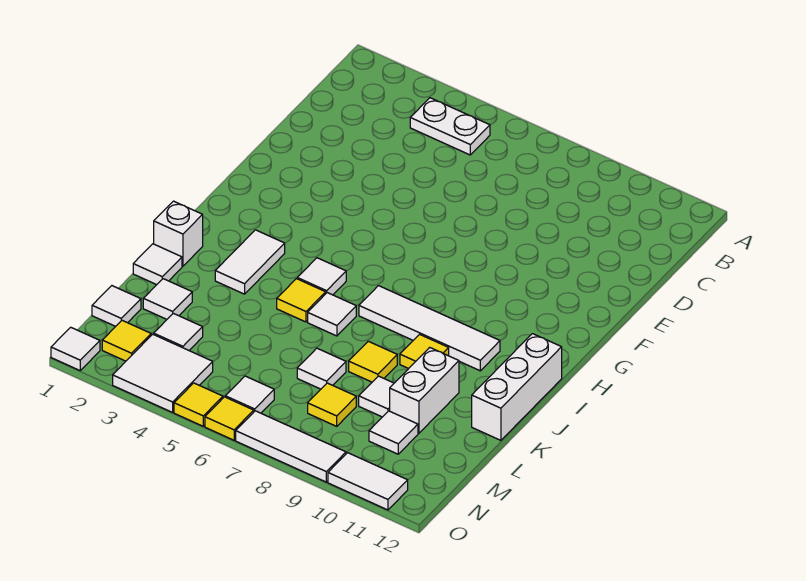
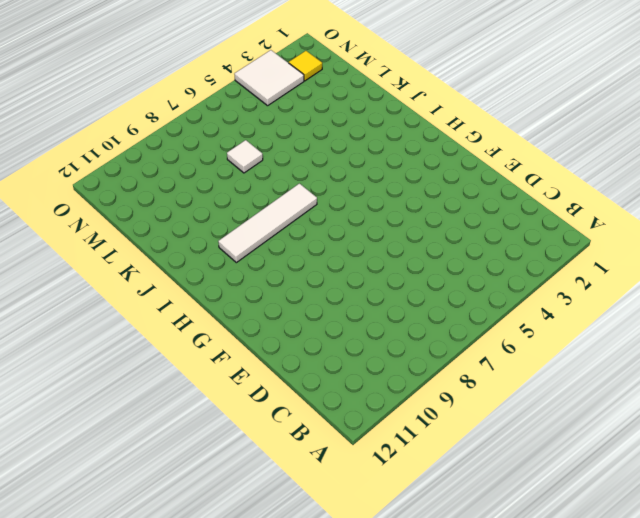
none -> white plate B4:B5 level 1
none -> white tile I3:J3 level 1
none -> white tile I5 level 1

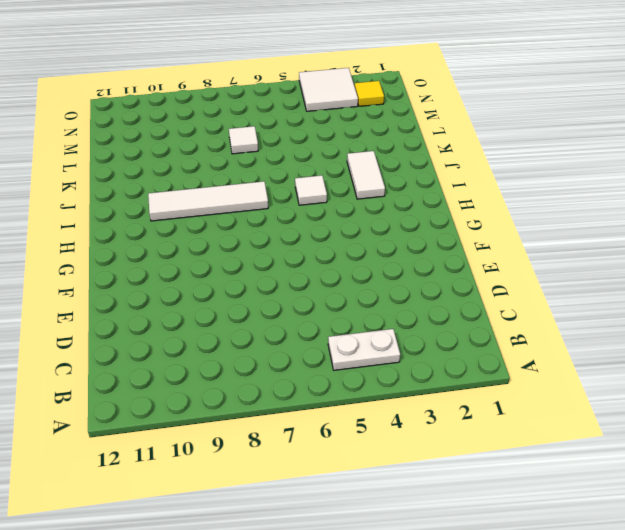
none -> white brick I12:K12 level 1
none -> white brick J1 level 1
none -> yellow tile J5 level 1

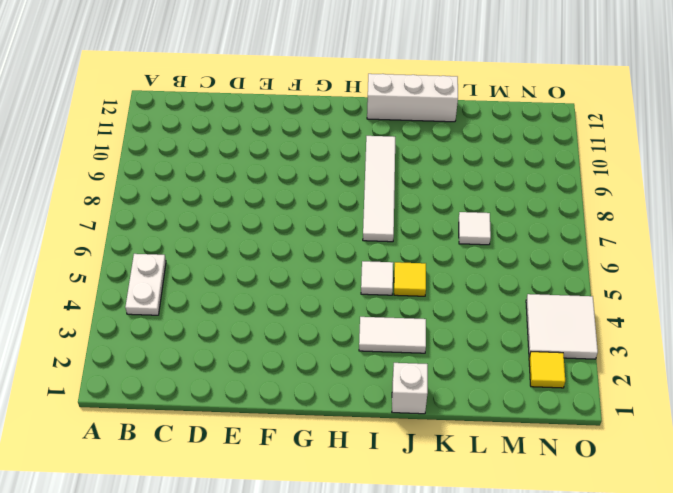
none -> white tile J6 level 1
none -> yellow tile J9 level 1
none -> white tile K1 level 1

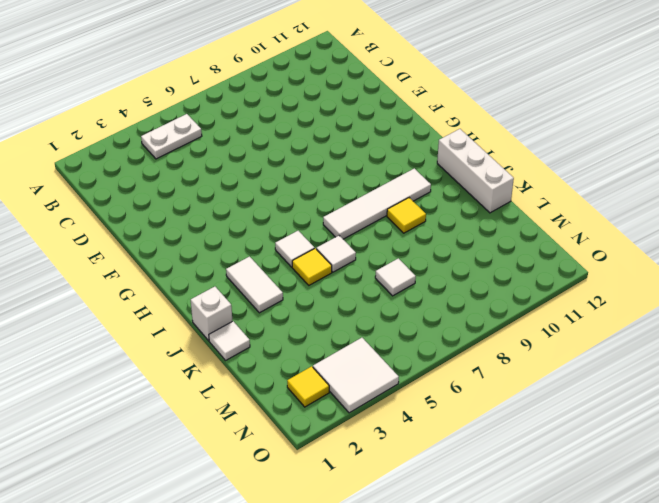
none -> yellow tile K8 level 1
none -> white brick K10:L10 level 1
none -> white tile L2 level 1

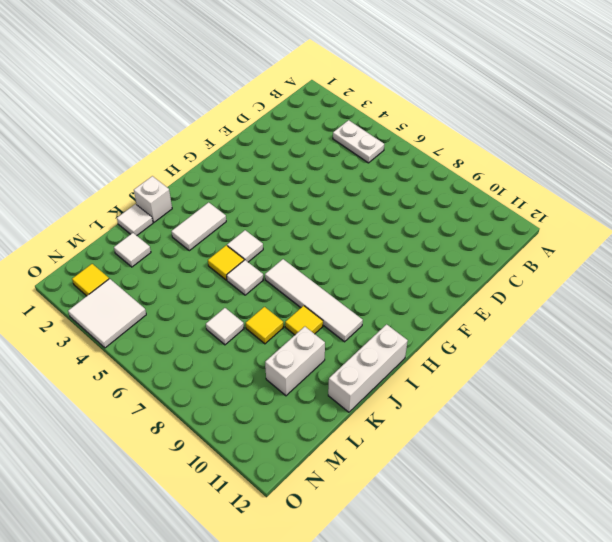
none -> white tile L9 level 1
none -> white tile M1 level 1
none -> white tile M3 level 1

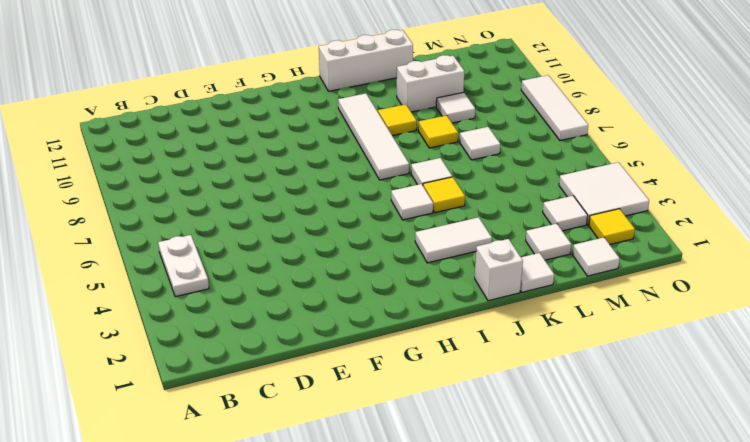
none -> yellow tile M8 level 1
none -> white tile M10 level 1
none -> white tile N6 level 1

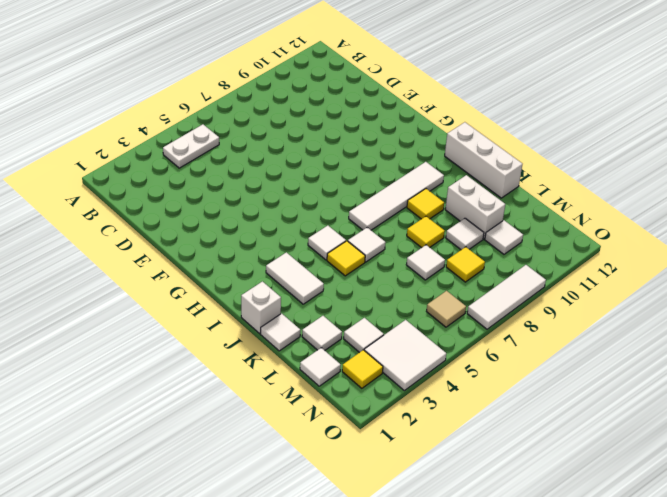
tan tile N6 level 1 -> white tile N6 level 1
none -> white tile O1 level 1
none -> yellow tile O5 level 1
none -> yellow tile O6 level 1

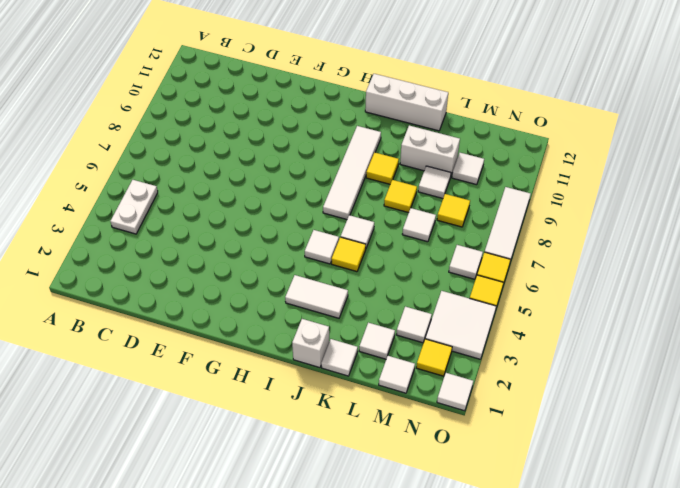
none -> white tile O10:O11 level 1

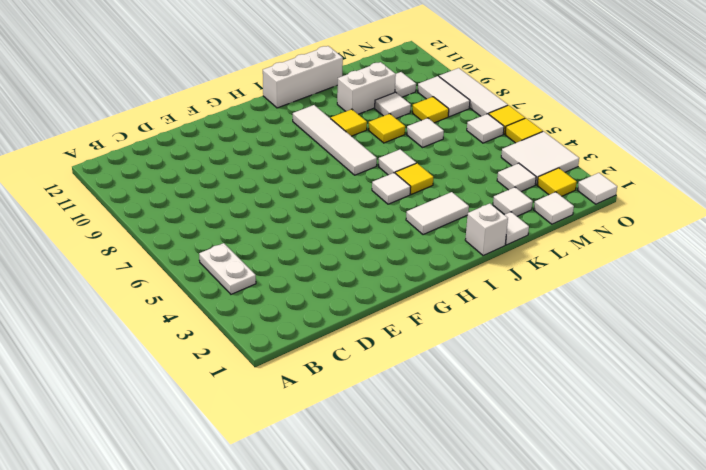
white tile N8:N9 level 1 -> white tile O10:O11 level 1

